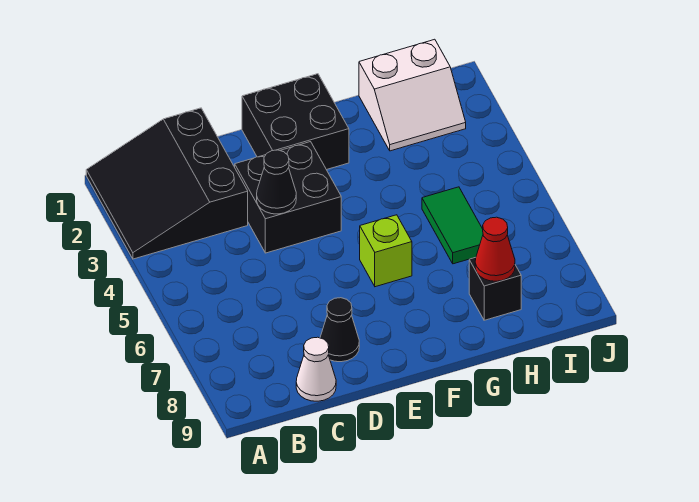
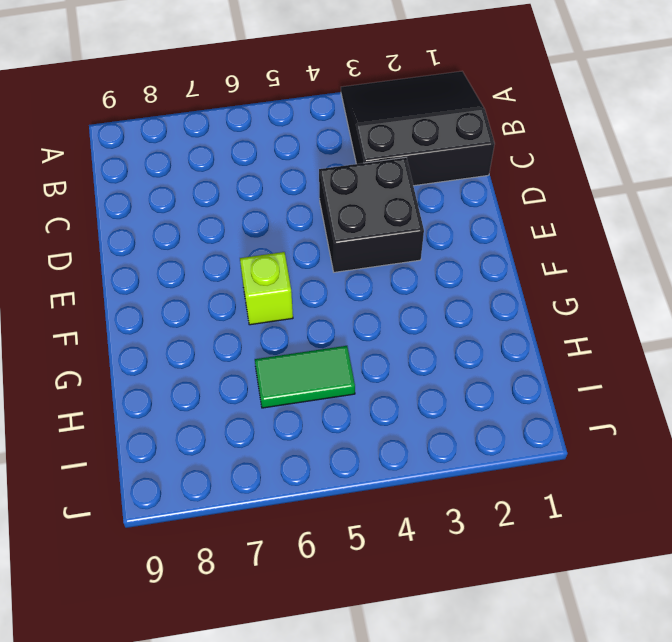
none -> white cone C9 level 1
none -> black cone D8 level 1

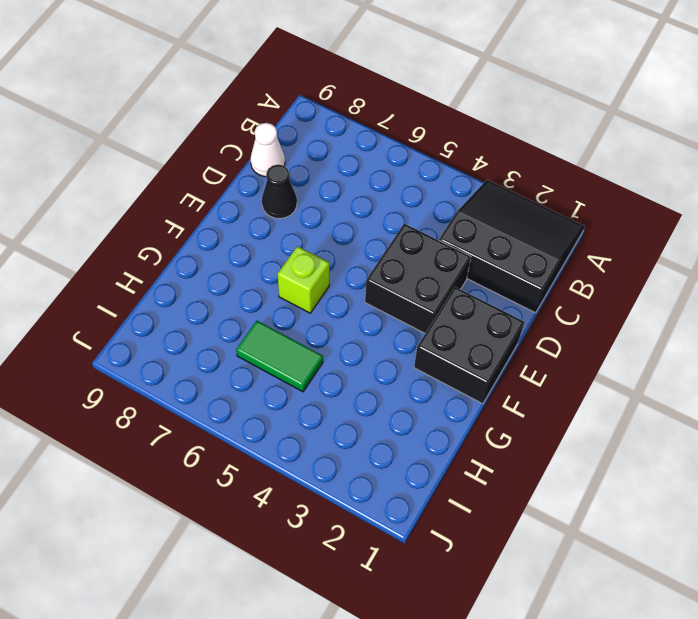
none -> white slope H1:I2 level 1 top 1
none -> black brick H8 level 1

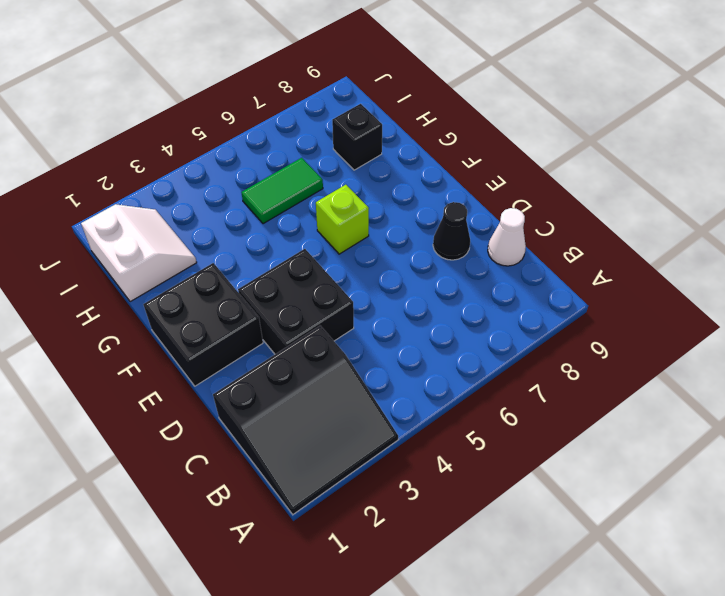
none -> black cone D4 level 2
none -> red cone H8 level 2

